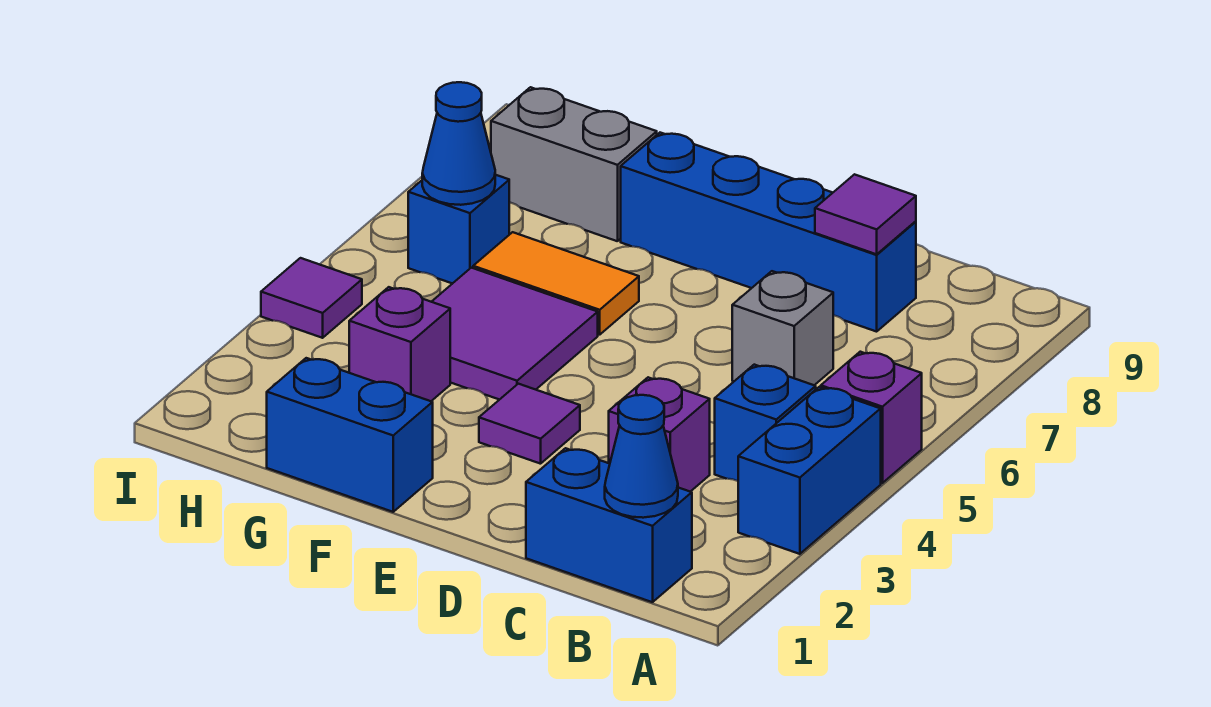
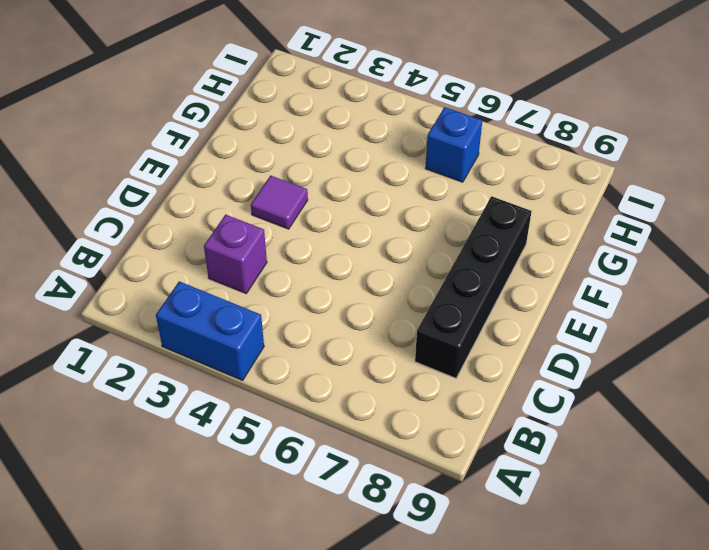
black brick C8:F8 level 1 -> blue brick C8:F8 level 1
none -> purple brick A5 level 1
none -> blue brick B1:C1 level 1
none -> blue brick B4 level 1

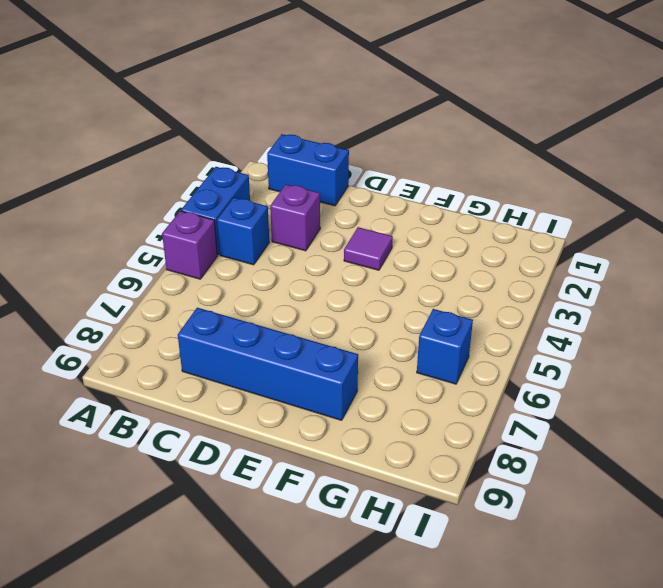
none -> grey brick C6 level 1
none -> blue brick F1:G1 level 1
none -> purple tile F4:G5 level 1

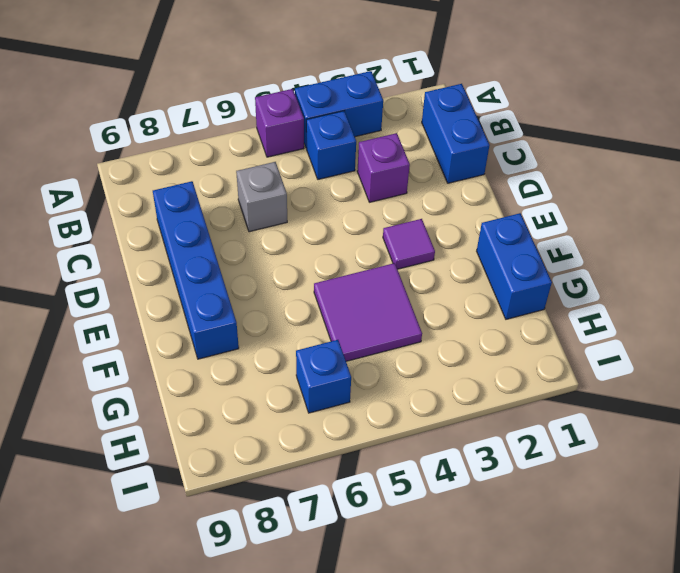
none -> orange tile F6:G6 level 1
none -> purple brick G3 level 1
none -> grey brick G8:H8 level 1

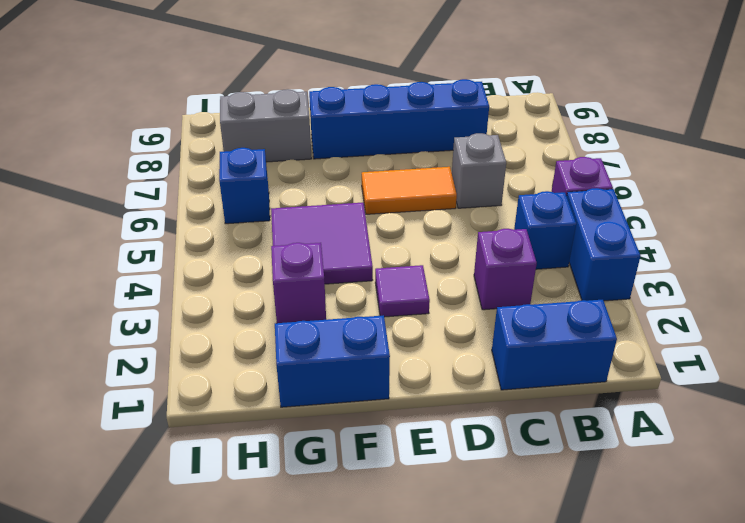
orange tile D6:E6 level 1 -> orange tile F6:G6 level 1
none -> purple tile I4 level 1
none -> blue cone B1 level 2
none -> purple tile C8 level 2

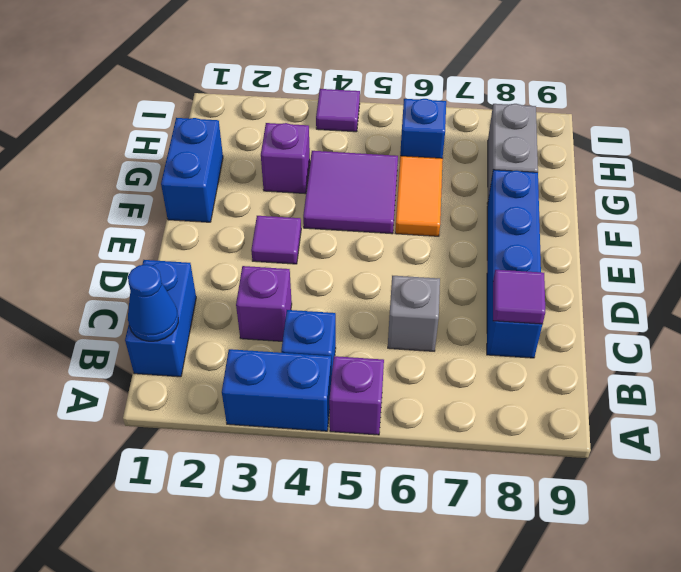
none -> blue cone H6 level 2

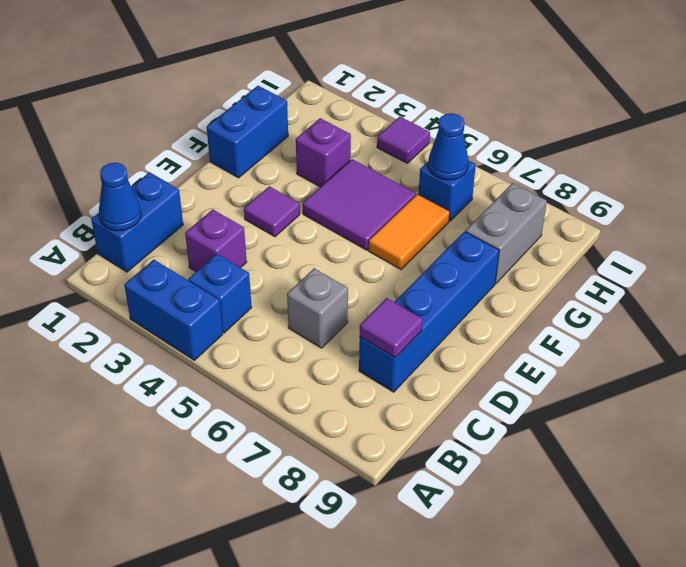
none -> purple brick A5 level 1

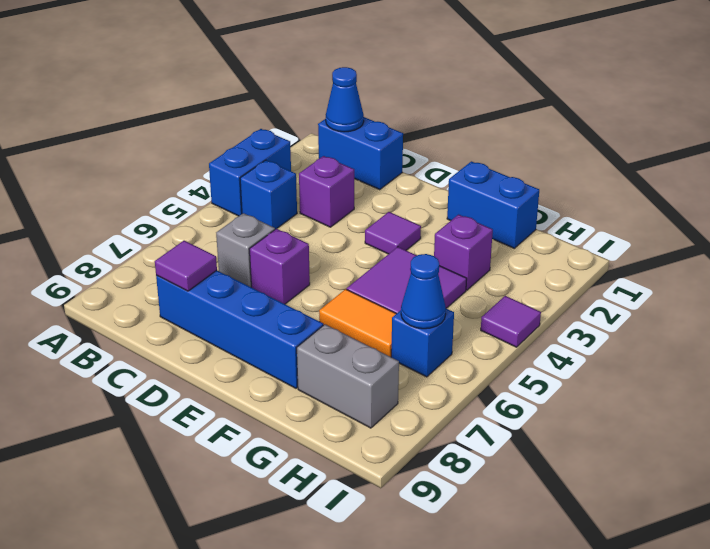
purple brick D6 level 1 -> purple brick A5 level 1

